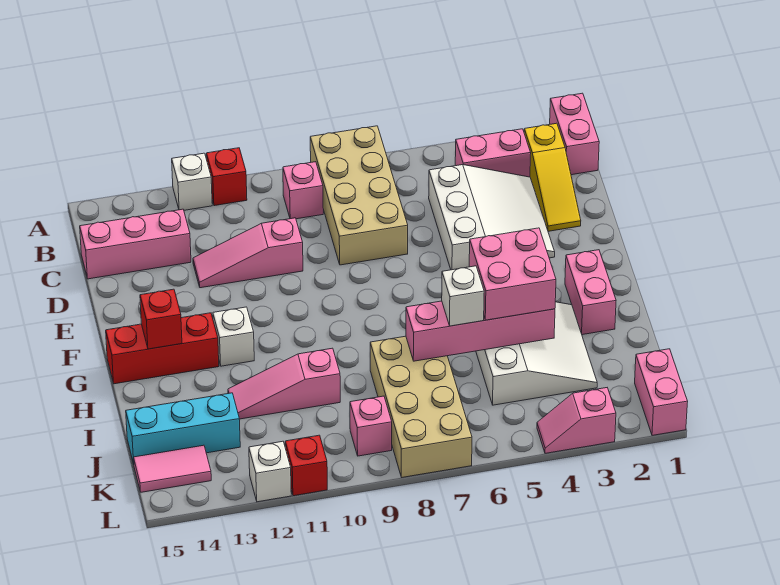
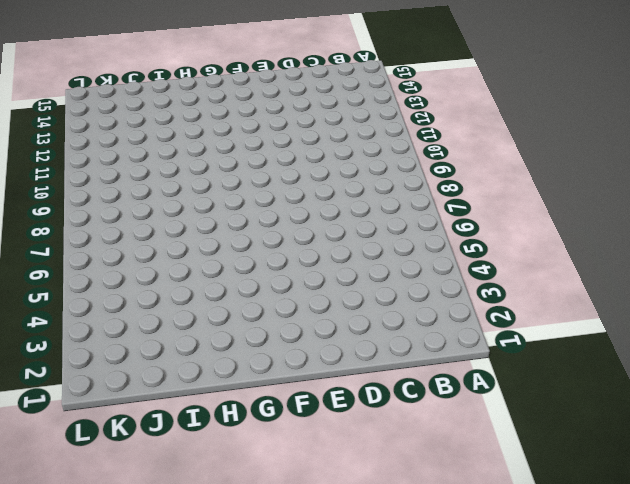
none -> pink brick A1:B1 level 1
none -> tan brick A7:D8 level 1
none -> red brick A11 level 1

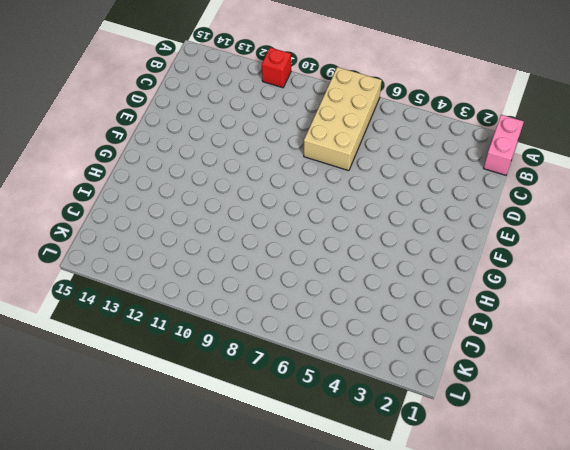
none -> white brick A12 level 1
none -> yellow slope B2:D2 level 1 top B
none -> pink brick B3:B4 level 1

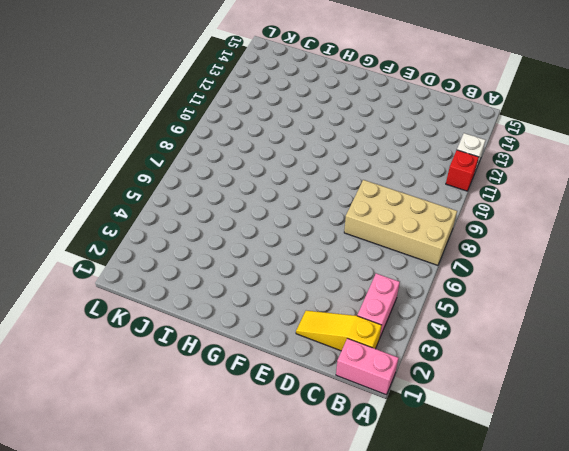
none -> pink brick B9 level 1
none -> white slope C3:E5 level 1 top 5
none -> pink brick C13:C15 level 1

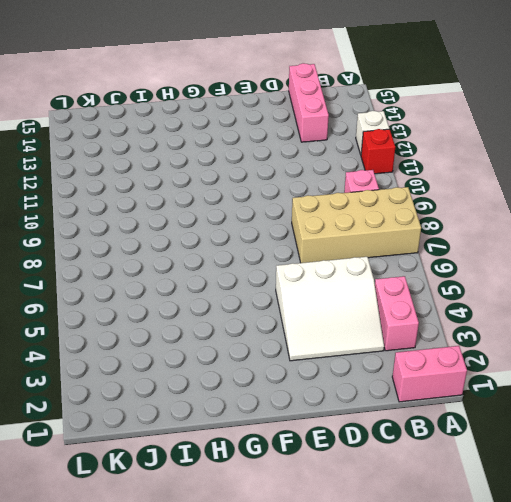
none -> yellow slope B2:D2 level 1 top B
none -> pink slope D10:D12 level 1 top 10
none -> pink brick G2:H2 level 1

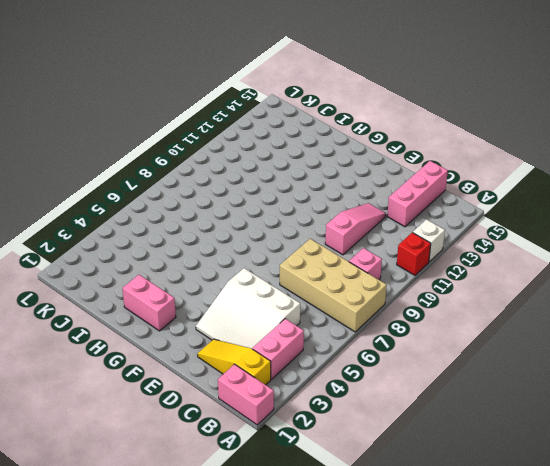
none -> white brick G12 level 1
none -> red brick G13:G15 level 1
none -> white slope H3:J5 level 1 top 5

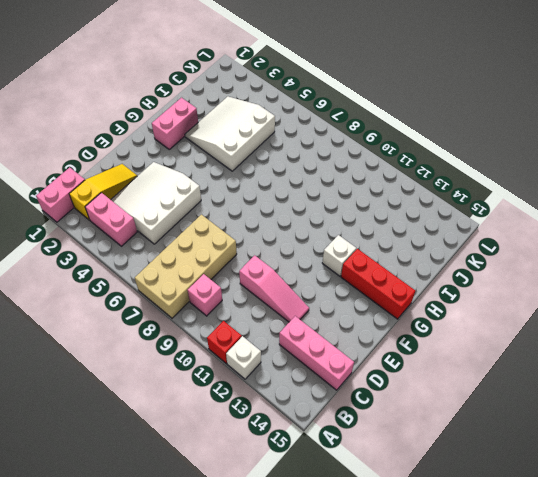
none -> tan brick I7:L8 level 1
none -> pink slope I10:I12 level 1 top 10
none -> cyan brick J13:J15 level 1

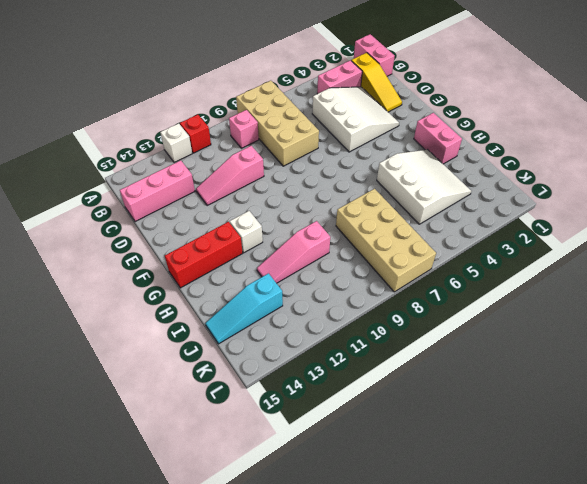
cyan slope J13:J15 level 1 top 13 -> cyan brick J13:J15 level 1
none -> pink brick K1:L1 level 1
none -> pink brick K9 level 1
none -> pink tile K14:K15 level 1

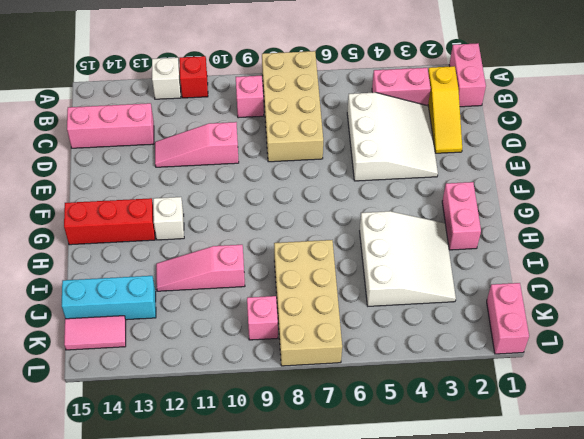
none -> pink slope L3:L4 level 1 top 3
none -> red brick L11 level 1
none -> white brick L12 level 1

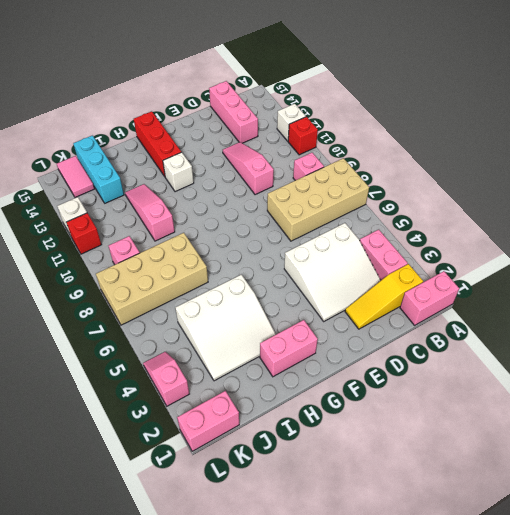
none -> red brick G14 level 2
none -> pink brick I4:I7 level 2
none -> pink brick H4:I5 level 3

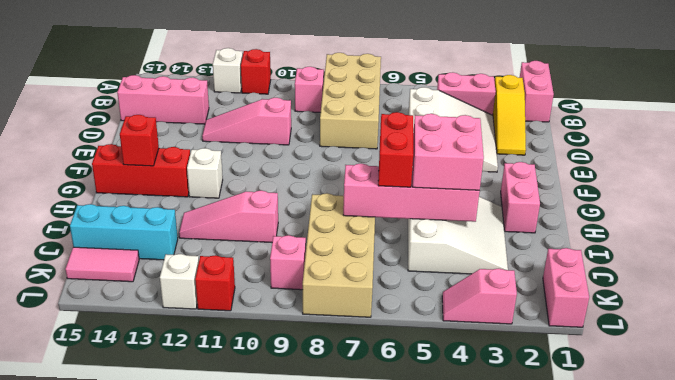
red brick H6:I6 level 3 -> white brick I6 level 3

